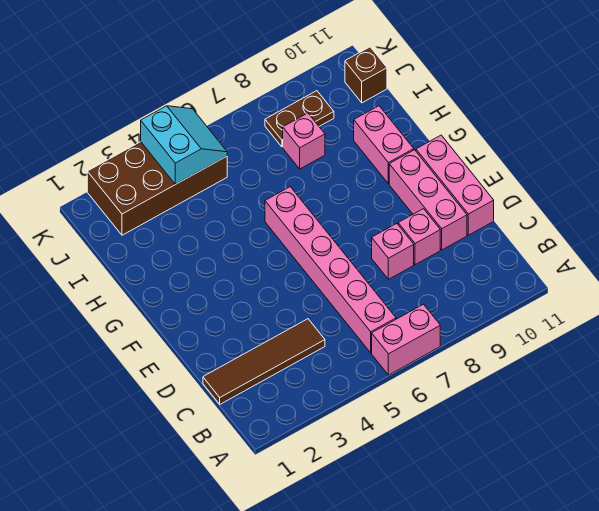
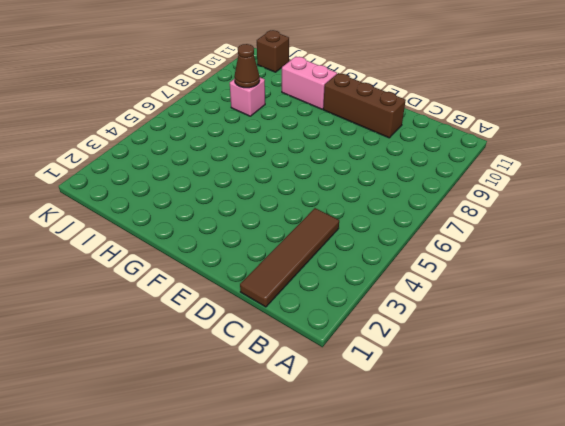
brown brick D10:F10 level 1 -> pink brick D10:F10 level 1
brown cone I8 level 2 -> none
none -> pink brick A6:A7 level 1
none -> pink brick B6:G6 level 1
none -> pink brick D8 level 1

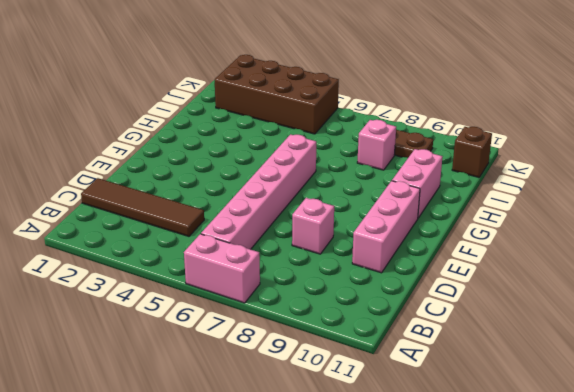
none -> pink brick D9 level 1
none -> pink brick D11:F11 level 1
none -> cyan slope J4:K5 level 2 top 4

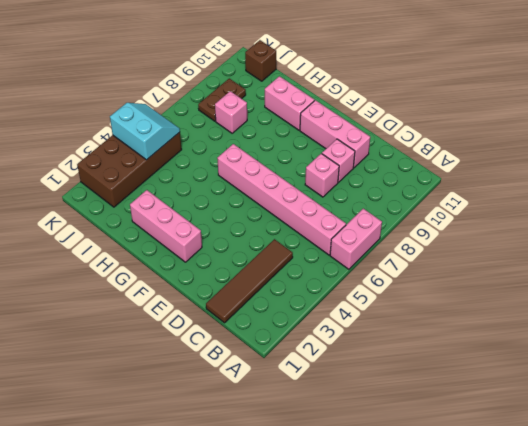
pink brick F2:H2 level 1 -> pink brick D11:F11 level 1

